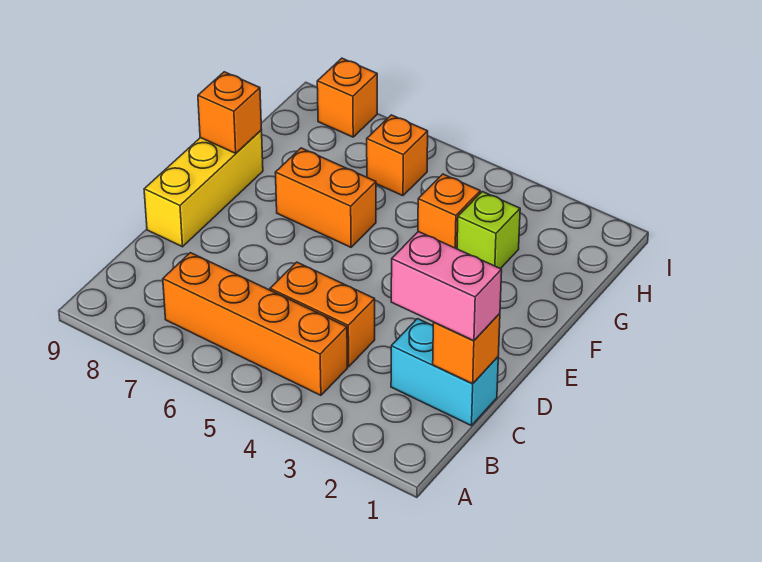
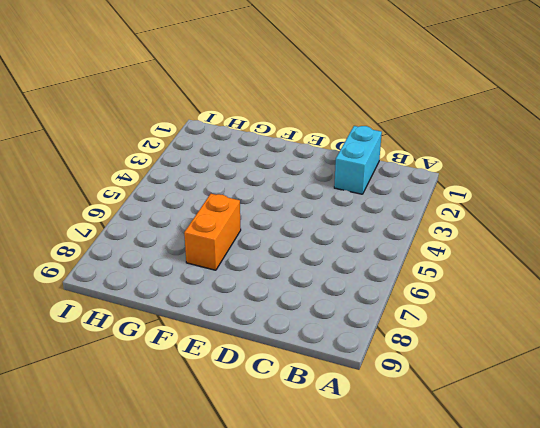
none -> orange brick B4:B7 level 1
none -> orange brick C4:C5 level 1
none -> yellow brick D9:F9 level 1

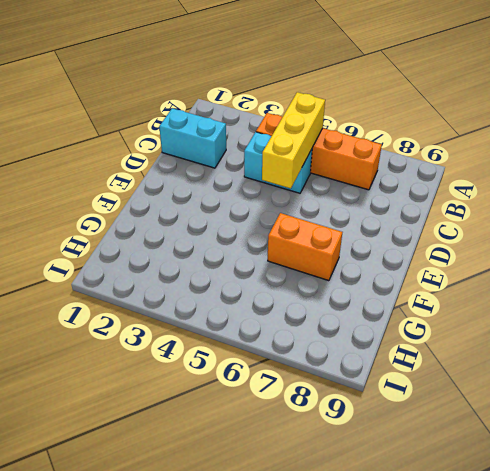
yellow brick B5:D5 level 2 -> yellow brick D9:F9 level 1
cyan brick C4:C5 level 1 -> orange brick C4:C5 level 1
none -> lime brick G3 level 1
none -> orange brick G4 level 1
none -> orange brick H6 level 1

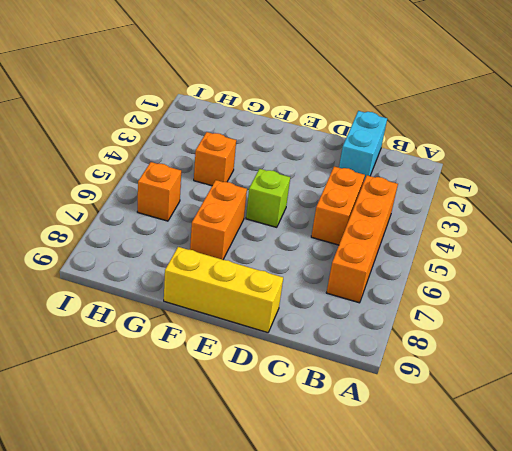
lime brick E5 level 1 -> lime brick G3 level 1
none -> orange brick I8 level 1
none -> orange brick C1 level 2
none -> orange brick F9 level 2

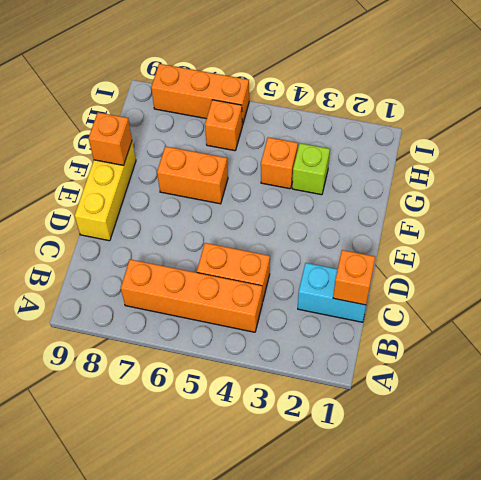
orange brick I6:I8 level 1 -> orange brick I8 level 1
none -> pink brick C1:C2 level 3

